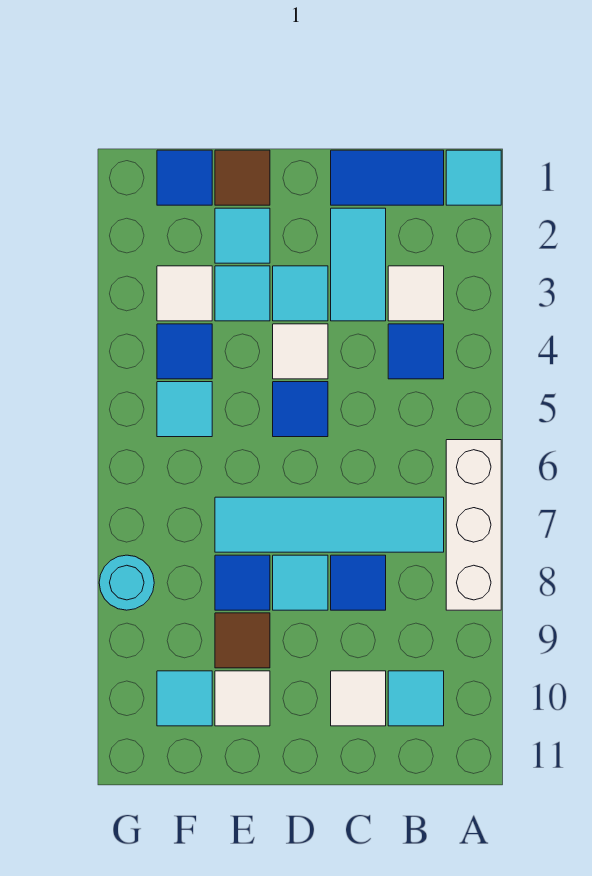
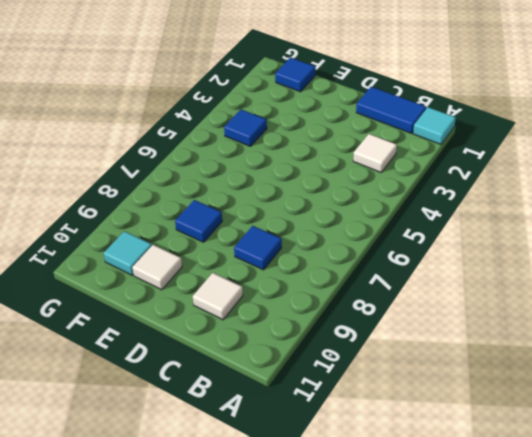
none -> white brick A6:A8 level 1
none -> blue tile B4 level 1
none -> cyan tile B7:E7 level 1

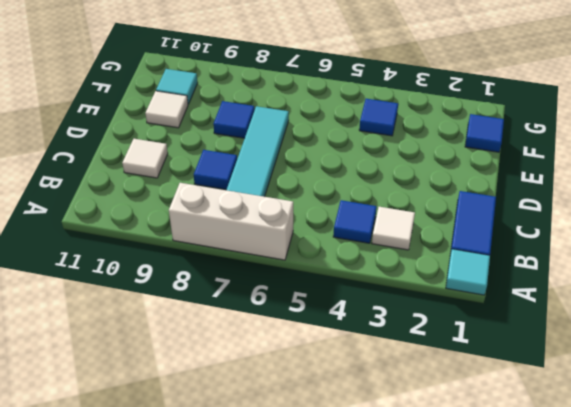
none -> cyan tile B10 level 1
none -> cyan tile C2:C3 level 1
none -> cyan tile D3 level 1

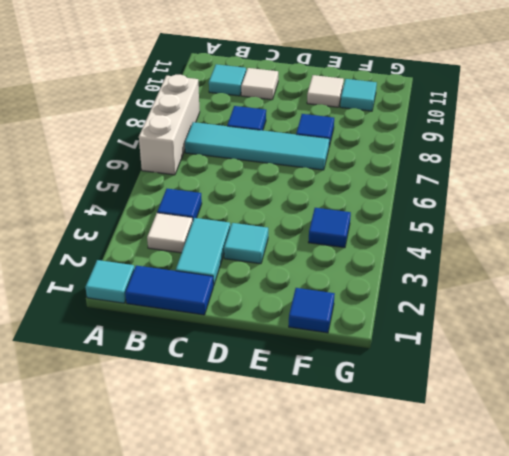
none -> white tile D4 level 1
none -> blue tile D5 level 1
none -> cyan tile D8 level 1

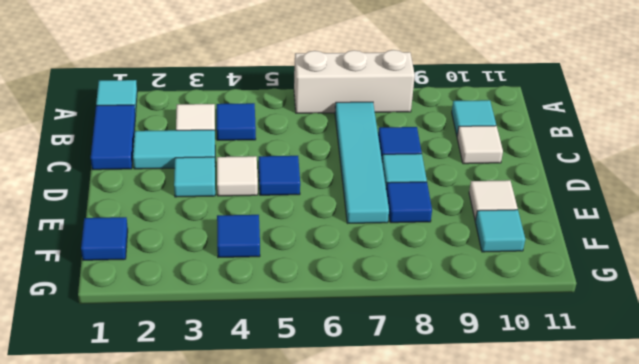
none -> brown tile E1 level 1
none -> cyan tile E2 level 1
none -> cyan tile E3 level 1

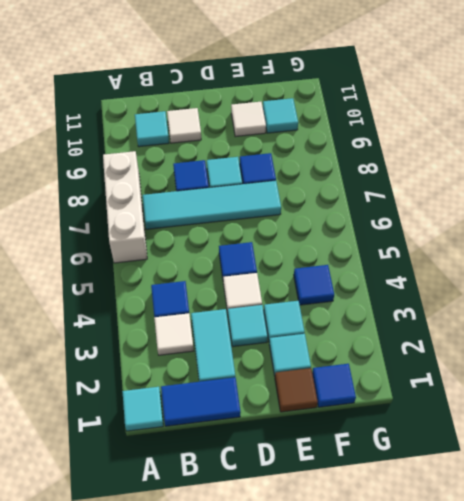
none -> brown tile E9 level 1
none -> white tile F3 level 1
none -> cyan tile F5 level 1

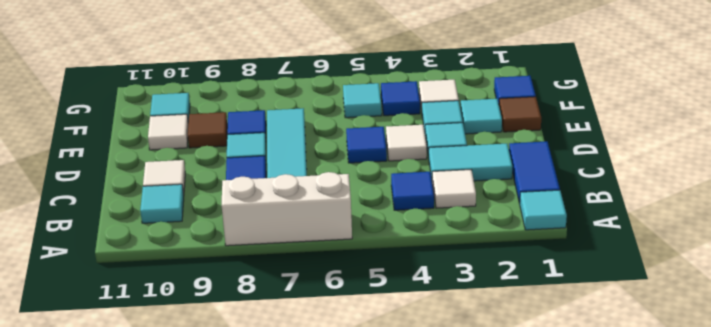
none -> cyan round brick G8 level 1

